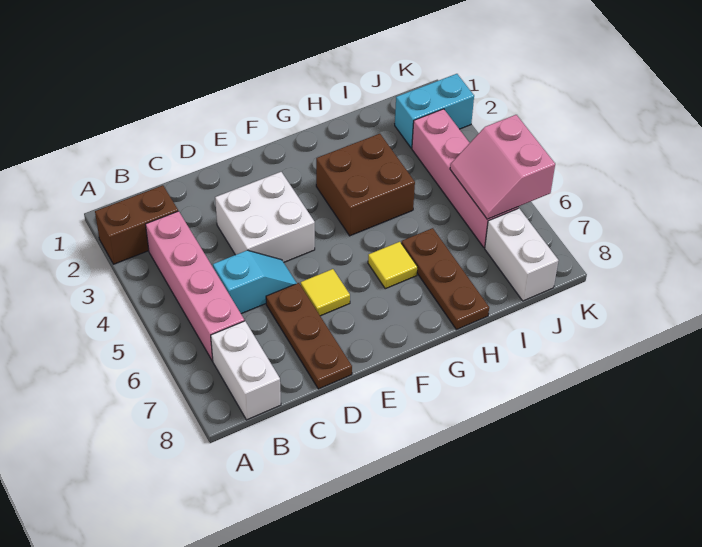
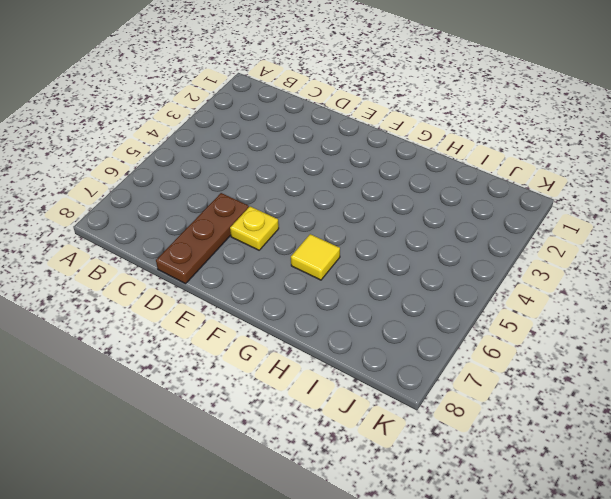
yellow plate E6 level 1 -> yellow tile E6 level 1
none -> brown brick A2:B2 level 1
none -> pink brick B3:B6 level 1
none -> white brick B7:B8 level 1

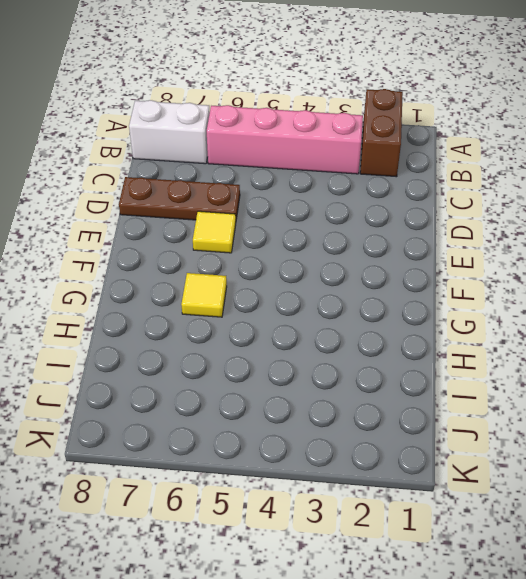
none -> cyan slope C5:D5 level 1 top C
none -> white brick D3:E4 level 1
none -> brown brick G3:H4 level 1

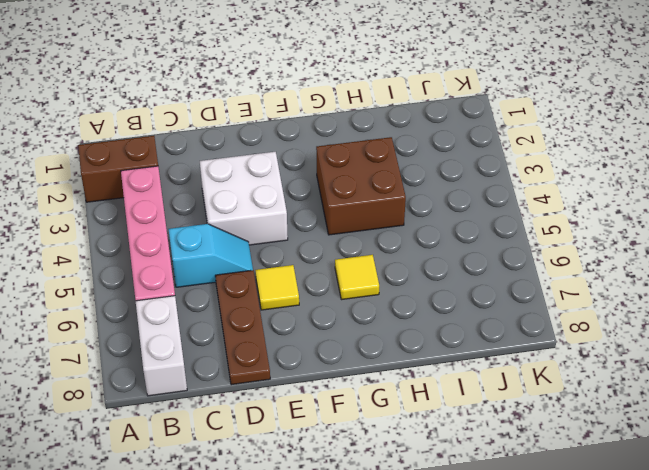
none -> brown plate H6:H8 level 1
none -> cyan brick J2:K2 level 1
none -> pink brick J3:J6 level 1

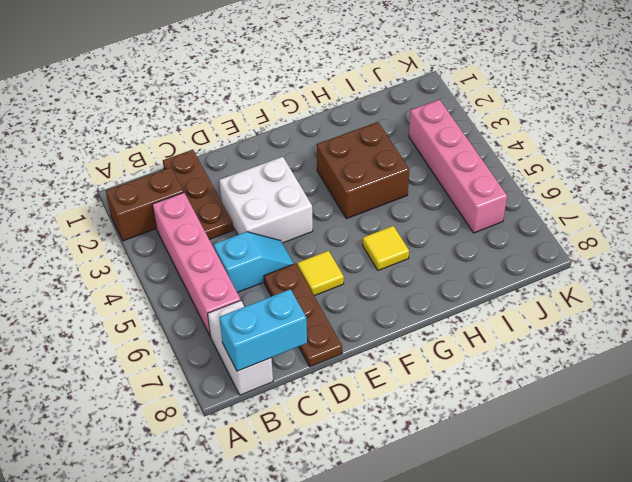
cyan brick B8:C8 level 2 -> cyan brick J2:K2 level 1
brown plate C1:C3 level 1 -> brown plate H6:H8 level 1
none -> white brick J7:J8 level 1
none -> pink slope J5:K6 level 2 top K

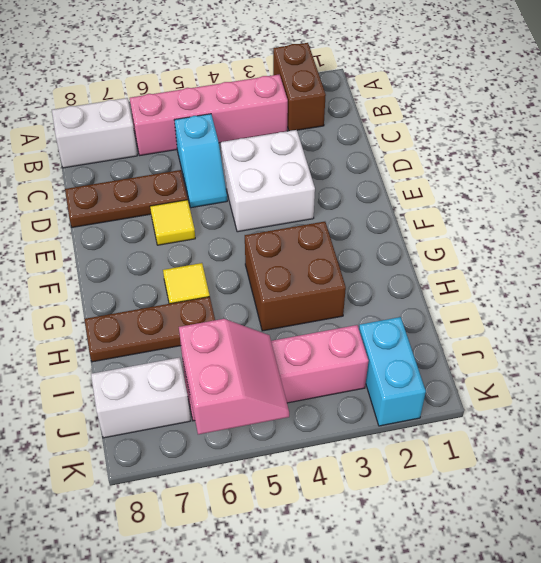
pink slope J5:K6 level 2 top 6 -> pink slope J5:K6 level 2 top K

